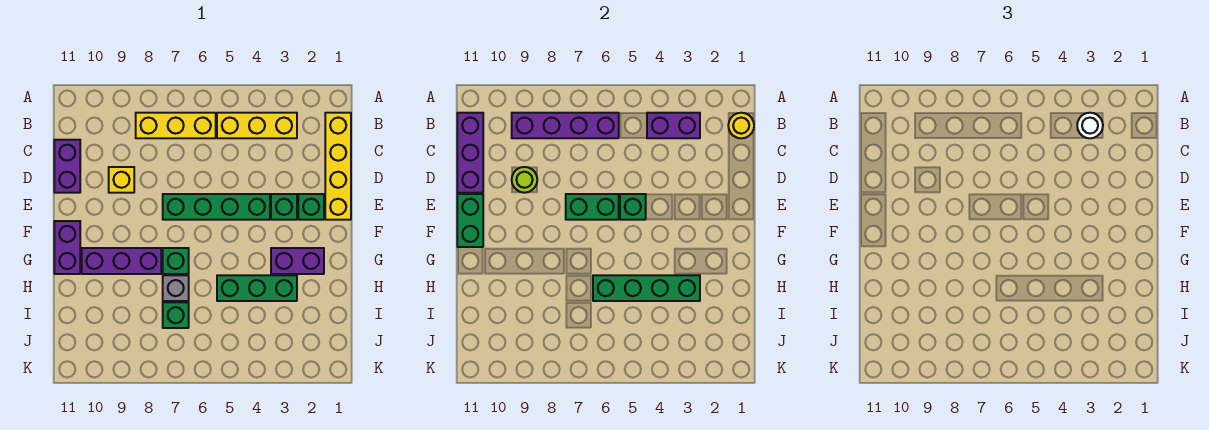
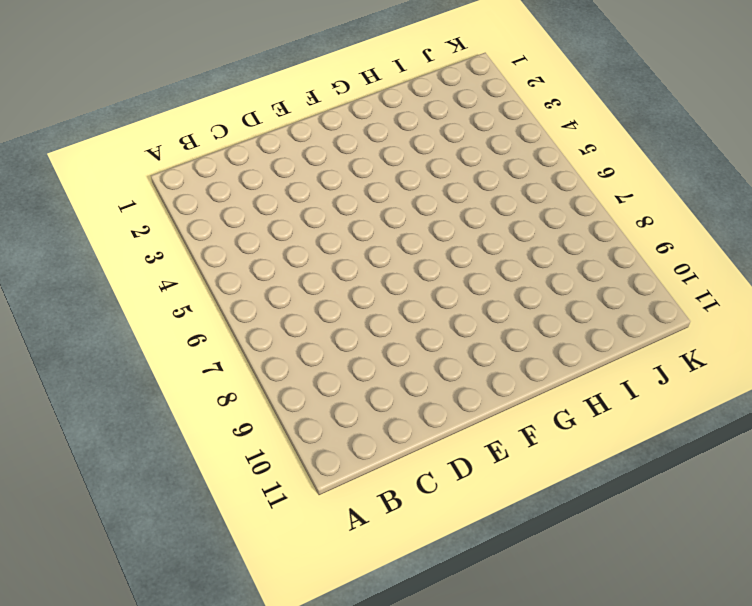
none -> yellow brick B1:E1 level 1
none -> yellow brick B3:B5 level 1
none -> yellow brick B6:B8 level 1

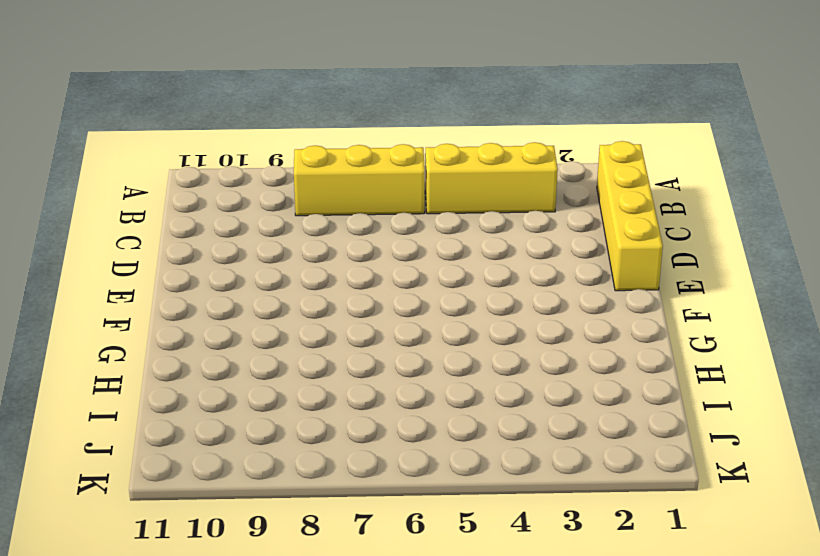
none -> purple brick C11:D11 level 1
none -> yellow brick D9 level 1
none -> green brick E2 level 1

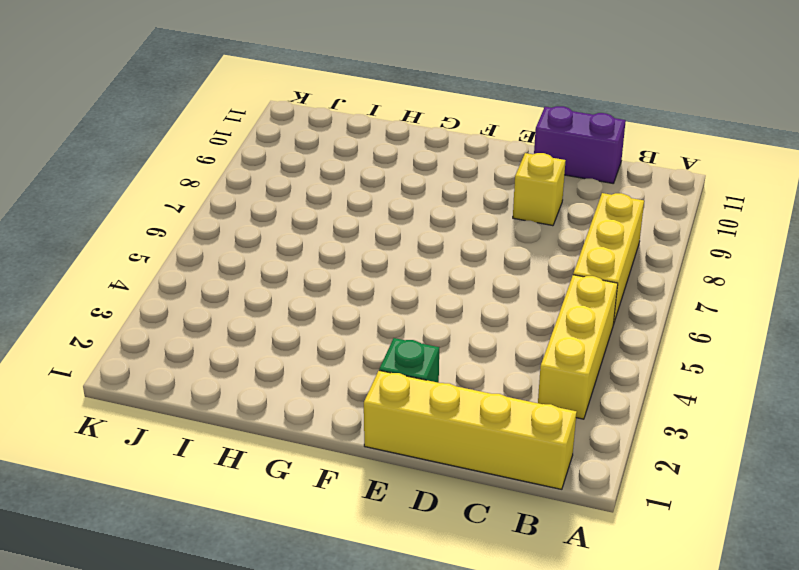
none -> green brick E3 level 1
none -> green brick E4:E7 level 1
none -> purple brick F11:G11 level 1

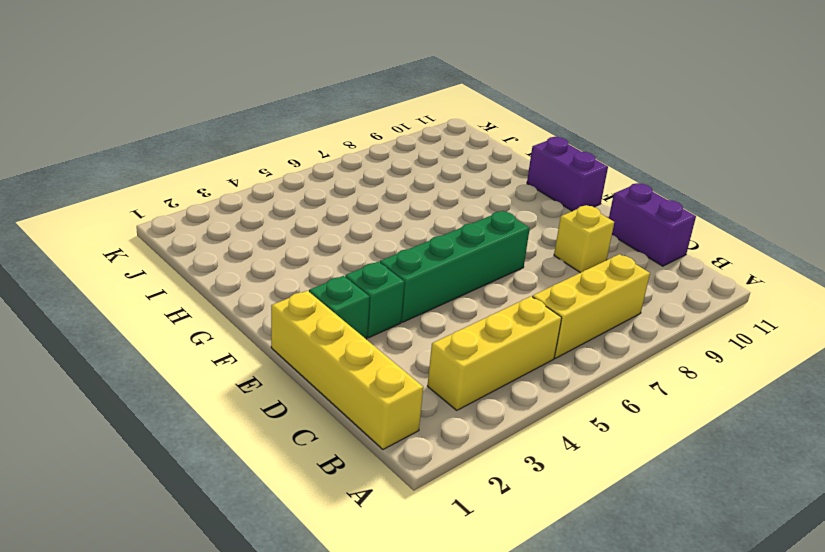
none -> purple brick G2:G3 level 1
none -> green brick G7 level 1
none -> purple brick G8:G10 level 1

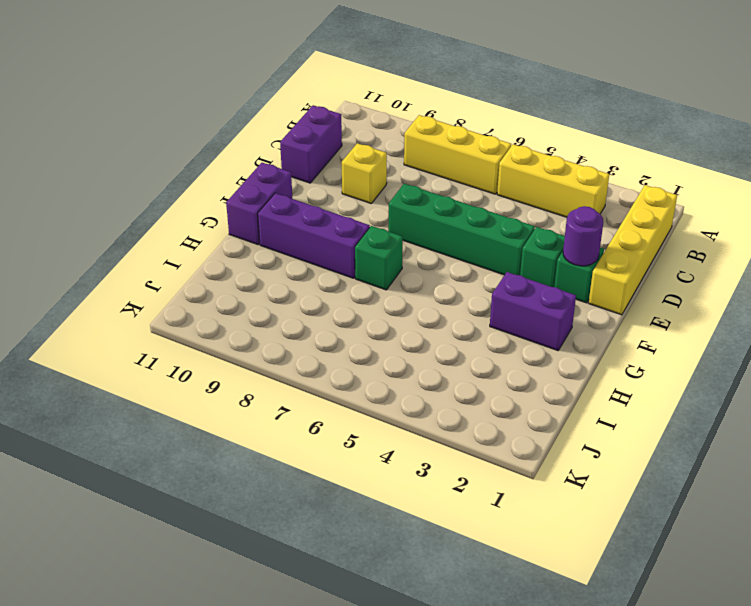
purple round brick E2 level 2 -> none
none -> green brick H3:H5 level 1
none -> grey brick H7 level 1
none -> green brick I7 level 1

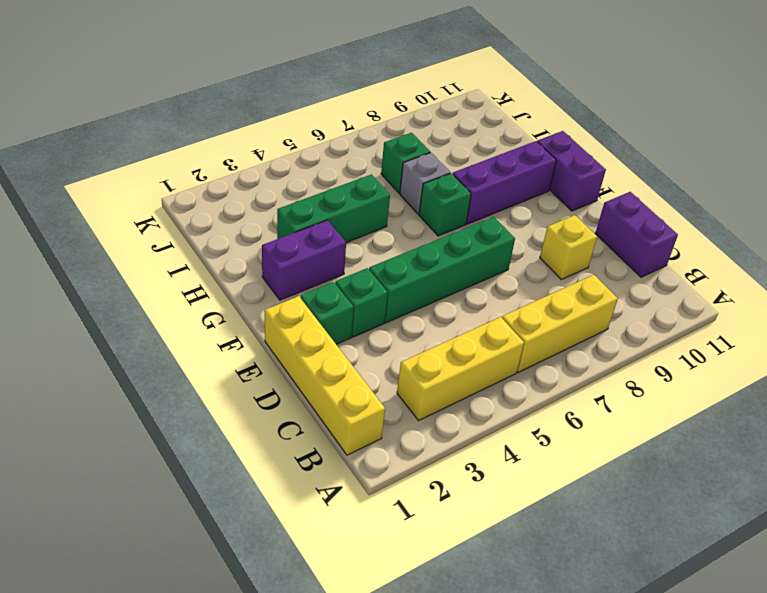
none -> yellow round brick B1 level 2
none -> purple brick B3:B4 level 2
none -> purple brick B6:B9 level 2

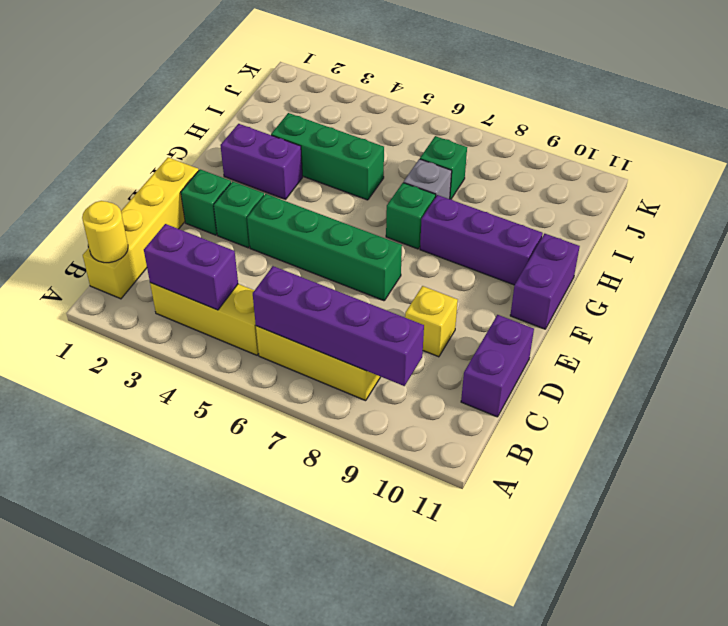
none -> purple brick B11:D11 level 2
none -> lime round brick D9 level 2
none -> green brick E5 level 2

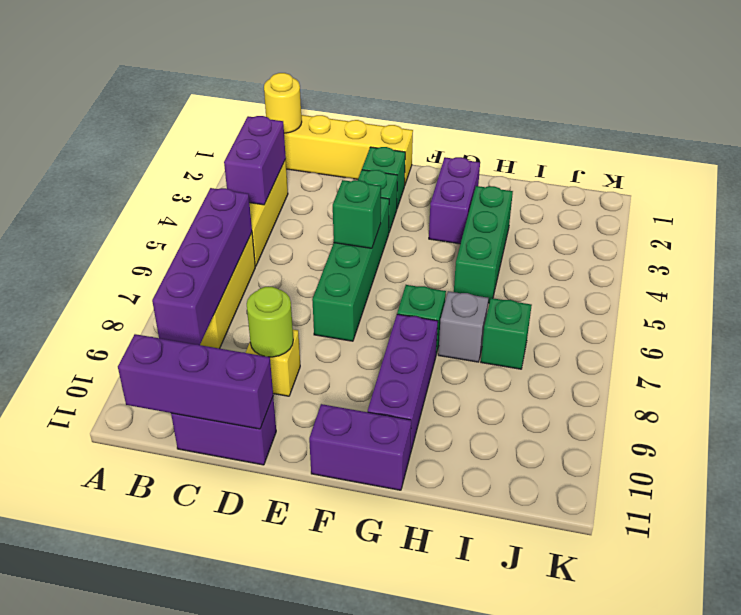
none -> green brick E6:E7 level 2
none -> green brick E11:F11 level 2
none -> green brick H3:H6 level 2

